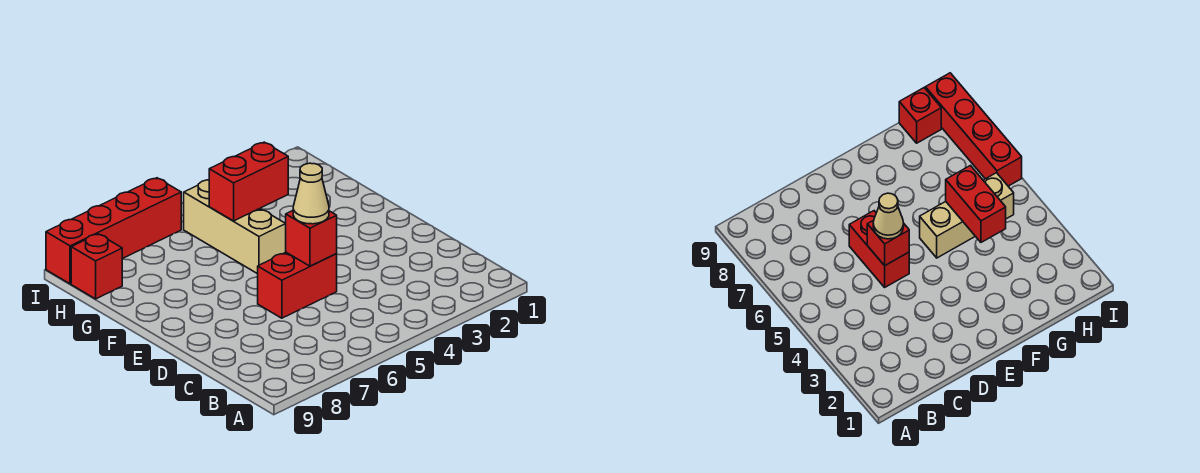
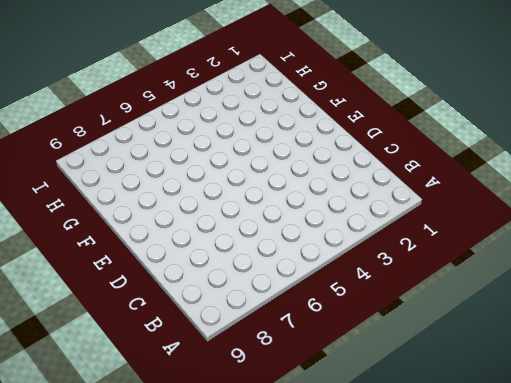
none -> red brick D5:D6 level 1
none -> tan brick F5:H5 level 1

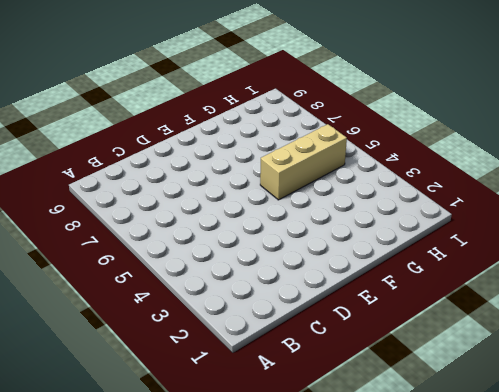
none -> red brick D5:D6 level 1
none -> red brick H9 level 1

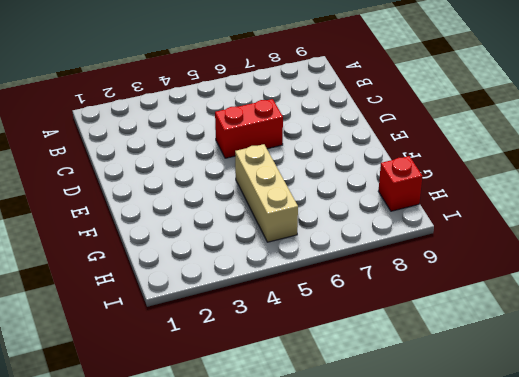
none -> red brick I6:I9 level 1
none -> red brick D5 level 2

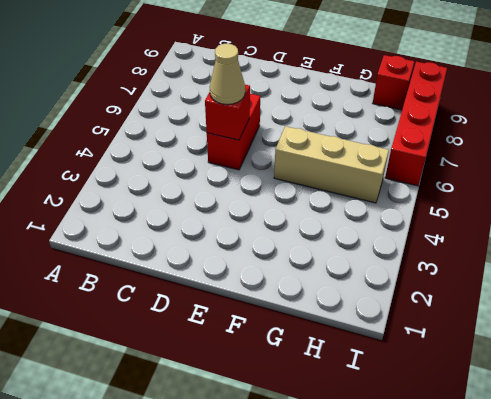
none -> red brick G4:G5 level 2

